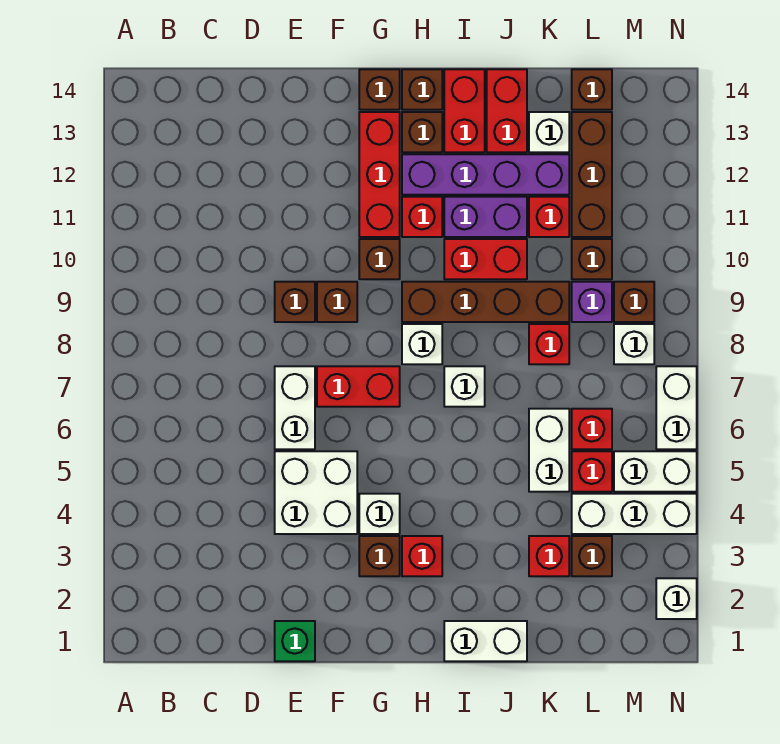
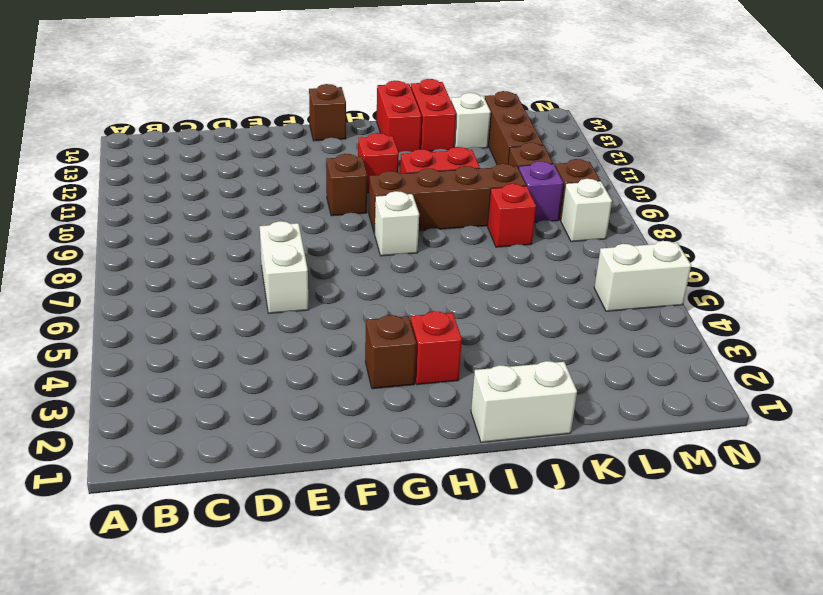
none -> green brick E1 level 1
none -> white brick E4:F5 level 1
none -> brown brick E9 level 1
none -> red brick F7:G7 level 1

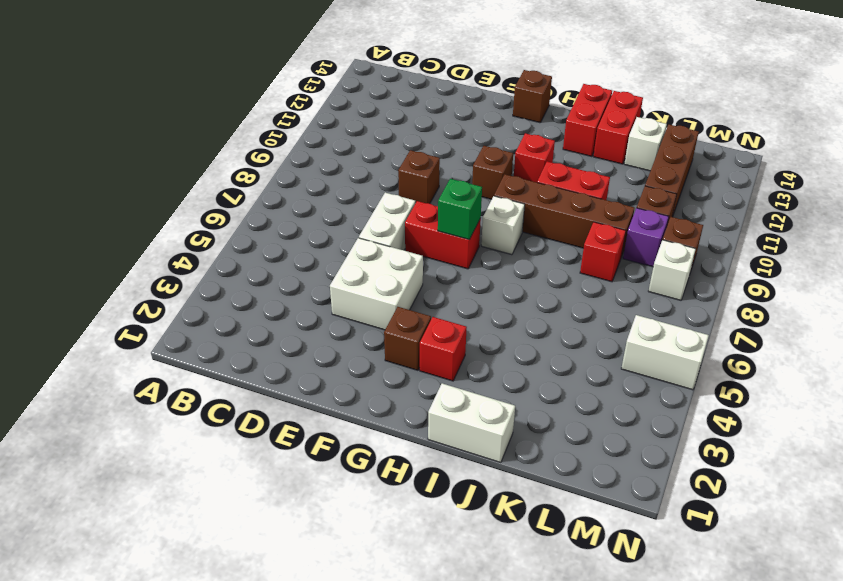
green brick G7 level 2 -> green brick E1 level 1
none -> brown brick F9 level 1
none -> white brick G4 level 1
none -> red brick G11:G13 level 1
none -> purple brick H12:K12 level 1

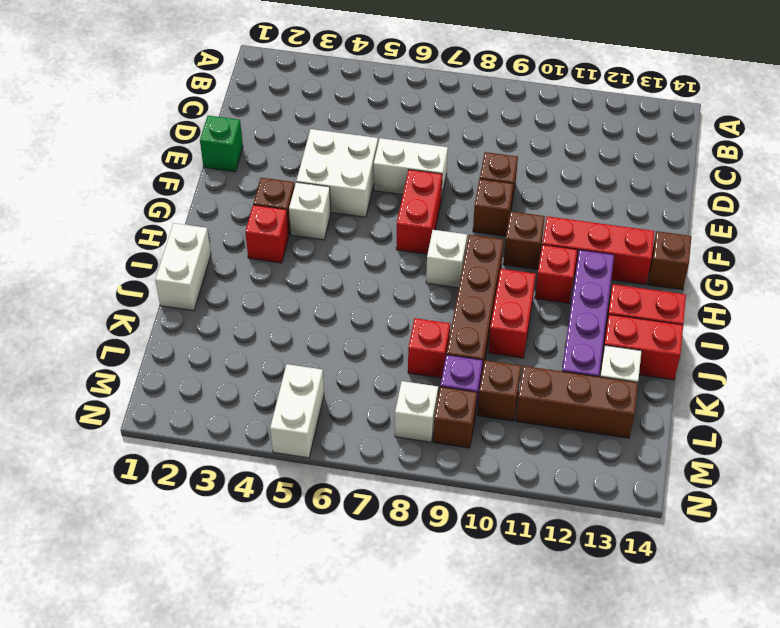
none -> brown brick H13 level 1
none -> brown brick H14 level 1
none -> white brick I7 level 1
none -> purple brick I11:J11 level 1

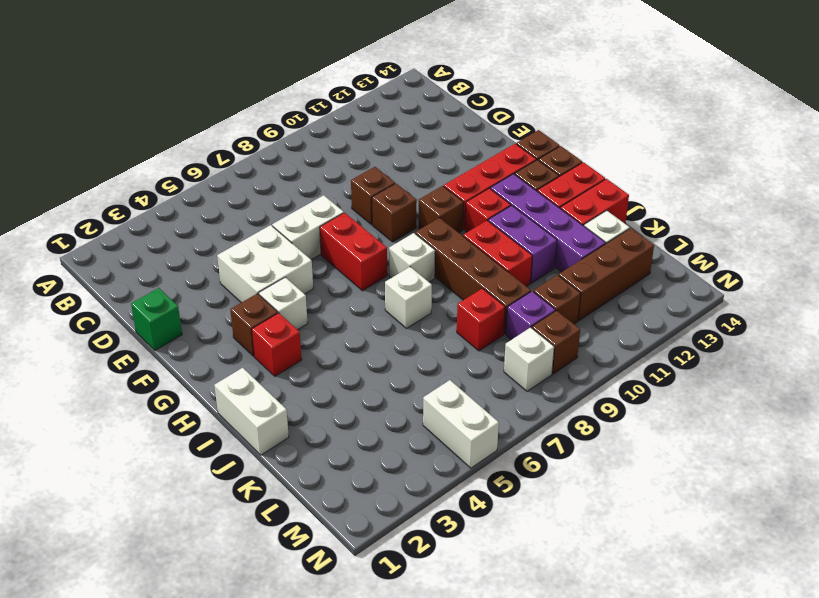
none -> red brick K3 level 1
none -> white brick K5:K6 level 1
none -> red brick K11 level 1
none -> brown brick L3 level 1

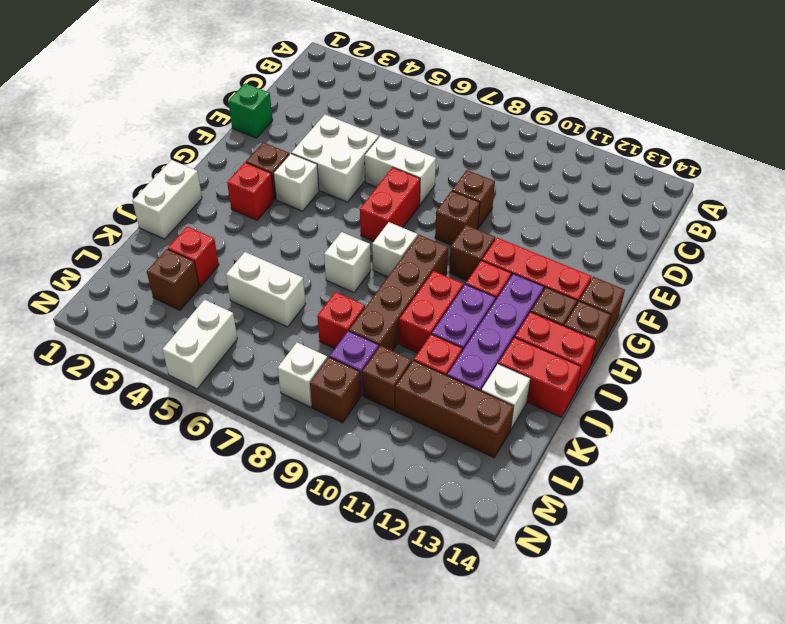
none -> white brick L4:N4 level 1
none -> red brick L5 level 1
none -> red brick L6 level 1
none -> brown brick L14 level 1

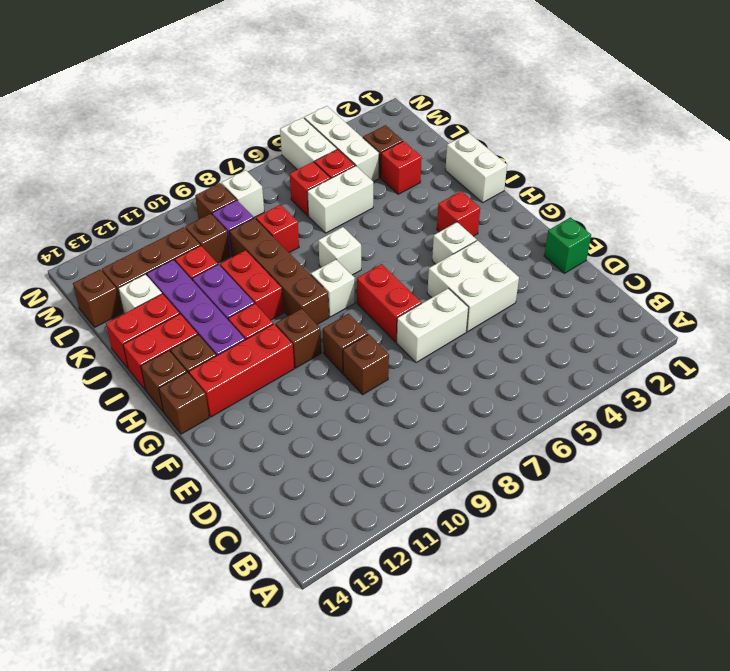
none -> brown brick G3 level 1
none -> white brick N2 level 1
none -> white brick N6:N7 level 1

